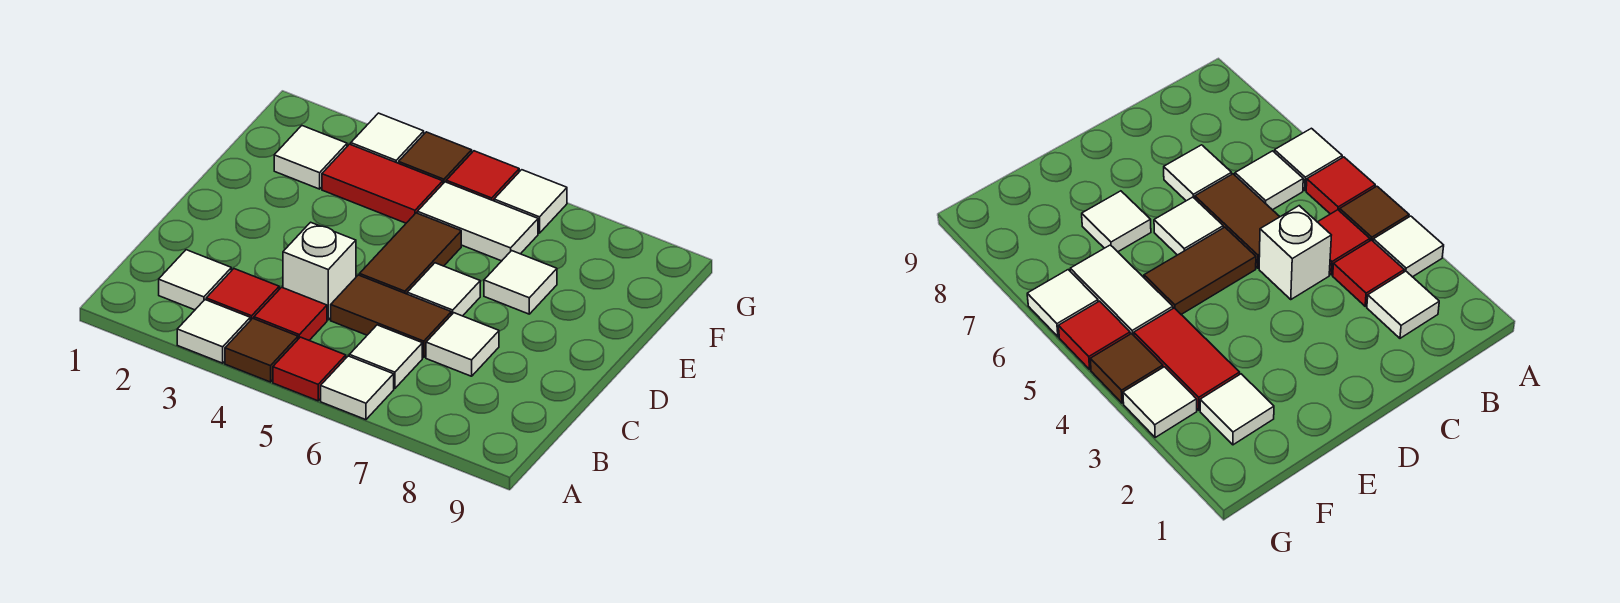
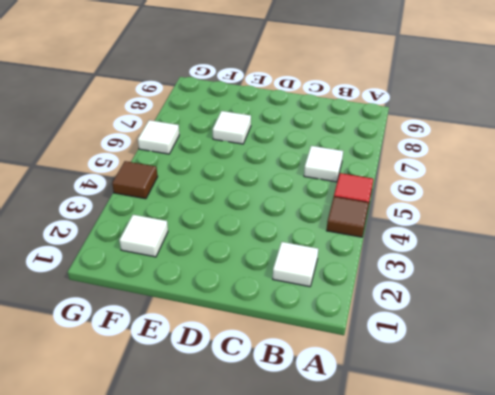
none -> white tile A3 level 1
none -> white tile A6 level 1
none -> red tile B3 level 1

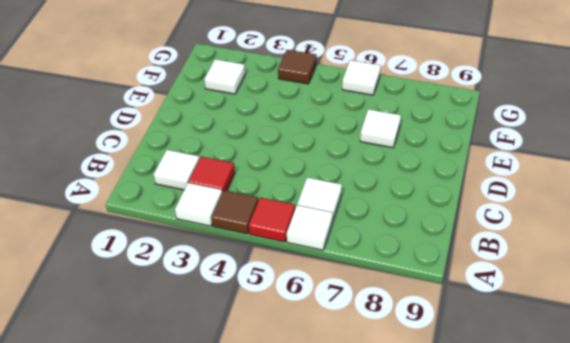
none -> red tile B4 level 1
none -> white brick C4 level 1
none -> brown tile C5:C6 level 1

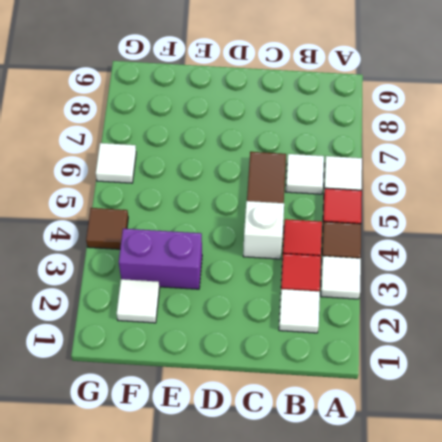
purple brick E3:F3 level 1 -> red tile F3:F4 level 1
none -> white tile C7 level 1
none -> brown tile D5:E5 level 1
none -> white tile D6 level 1

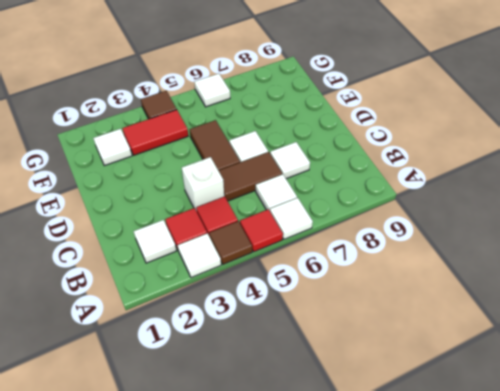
none -> white tile E7 level 1
none -> white tile F5:F6 level 1
none -> white tile G3 level 1

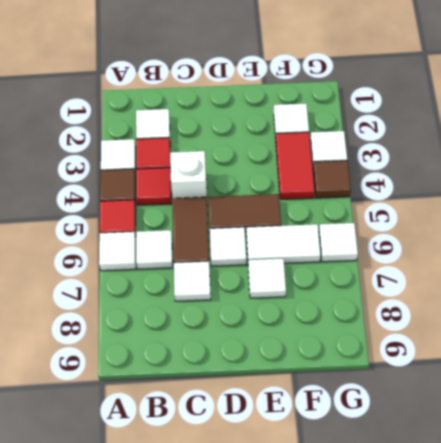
white tile E6:F6 level 1 -> white tile F5:F6 level 1
none -> red tile G5 level 1

